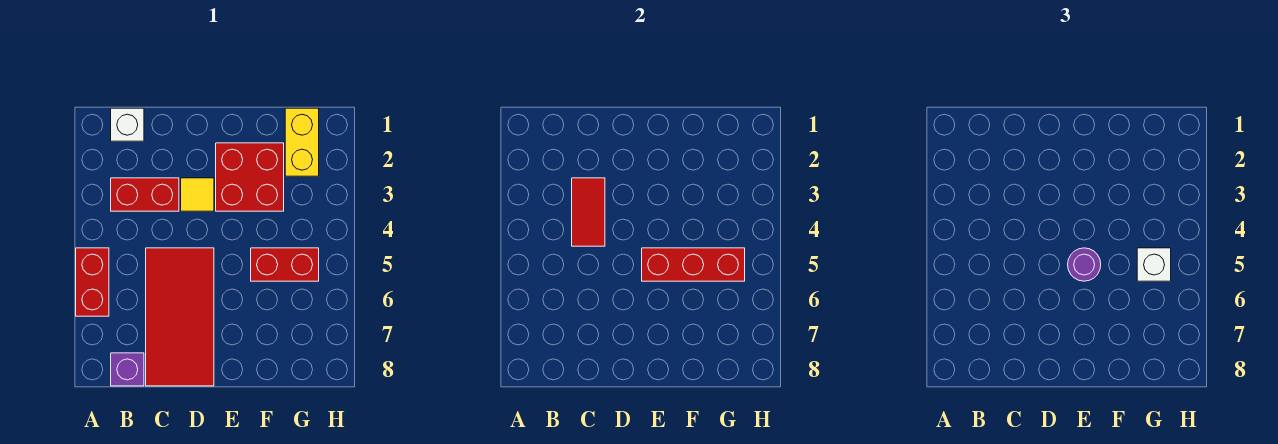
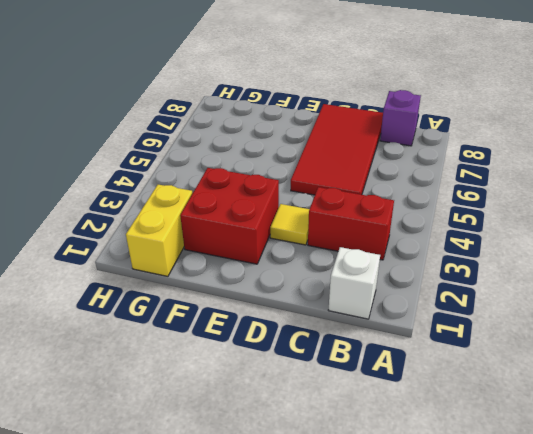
none -> red brick A5:A6 level 1
none -> red brick F5:G5 level 1
none -> red tile C3:C4 level 2

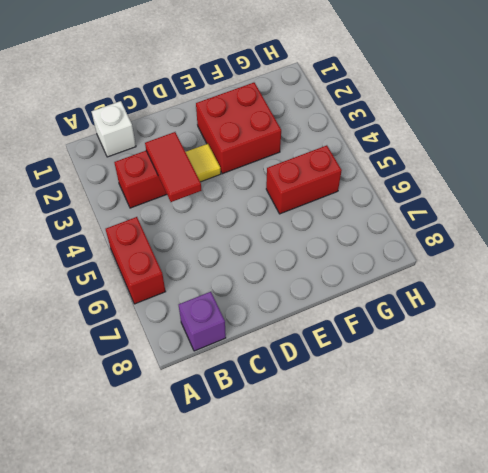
none -> red tile C5:D8 level 1
none -> yellow brick G1:G2 level 1
none -> red brick E5:G5 level 2

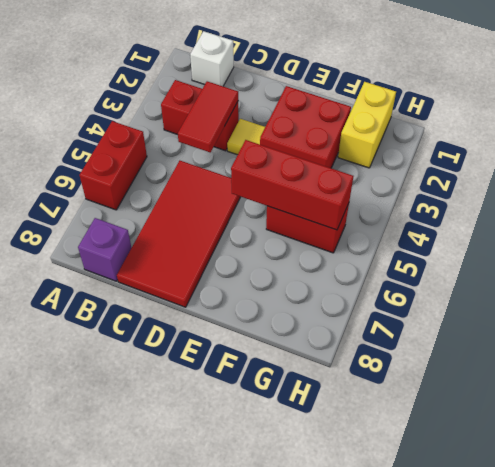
none -> purple round brick E5 level 3
none -> white brick G5 level 3

